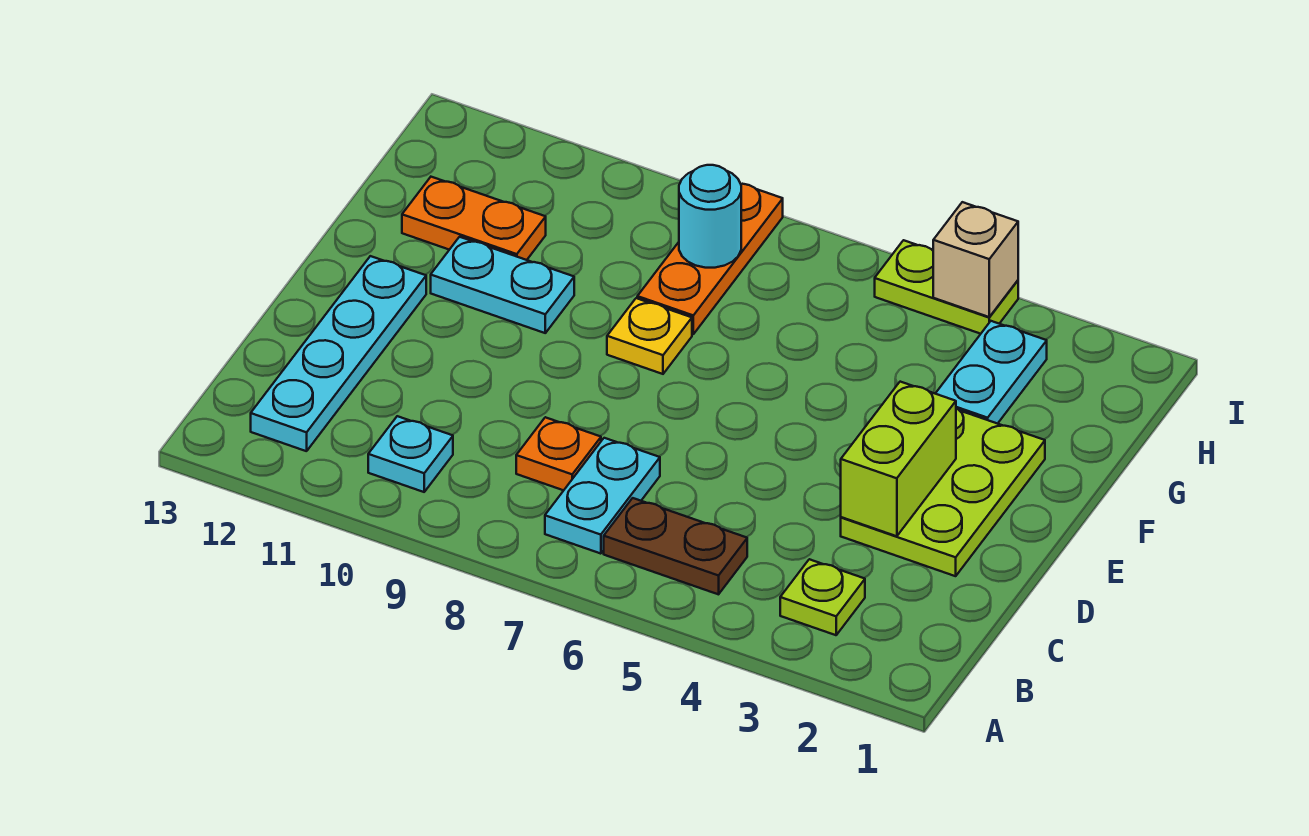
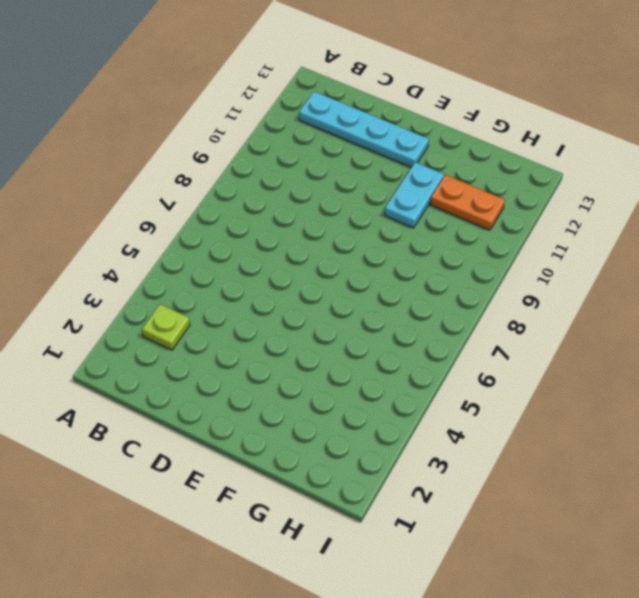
orange plate G11:H11 level 1 -> orange plate G11:G12 level 1
none -> brown plate B5:B6 level 1
none -> cyan plate B7:C7 level 1
none -> cyan plate B10 level 1

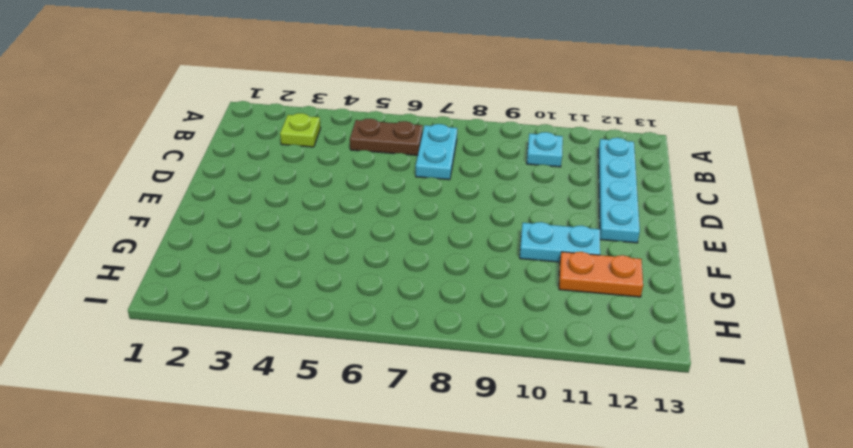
none -> orange plate C8 level 1
none -> lime plate D2:F3 level 1
none -> yellow plate F8 level 1

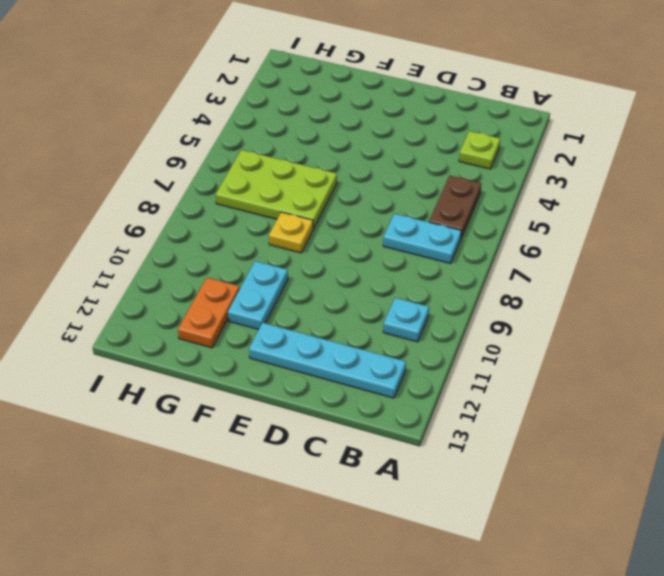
lime plate F6:H7 level 1 -> lime plate D2:F3 level 1
none -> orange plate C8 level 1
none -> cyan plate G3:H3 level 1
none -> orange plate G8:I8 level 1

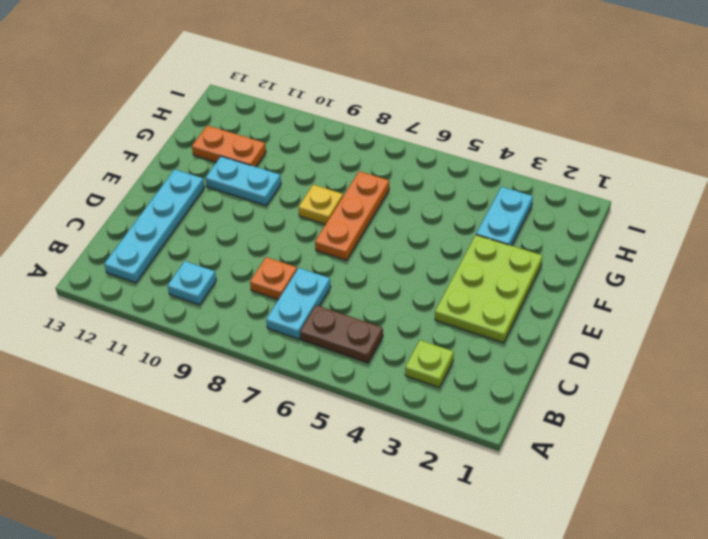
orange plate E7:G7 level 1 -> orange plate G8:I8 level 1
none -> lime plate I4:I5 level 1
none -> lime brick D3:E3 level 2
none -> cyan round brick H8 level 2

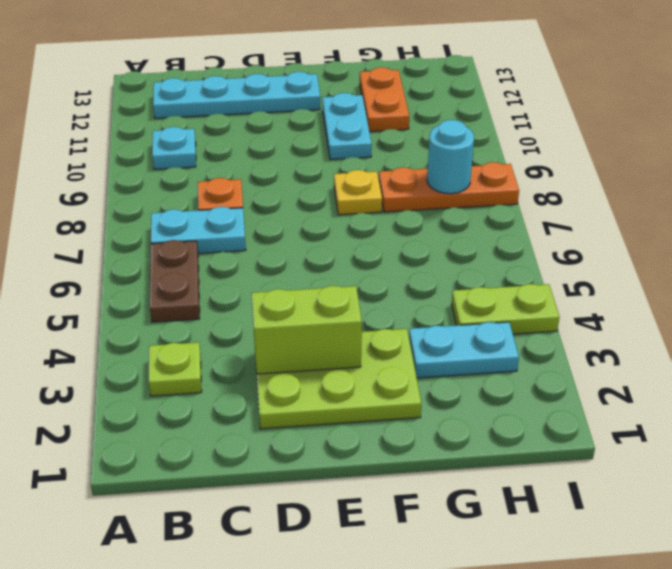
lime plate H4:I4 level 1 -> lime plate I4:I5 level 1
none -> tan brick I4 level 2

